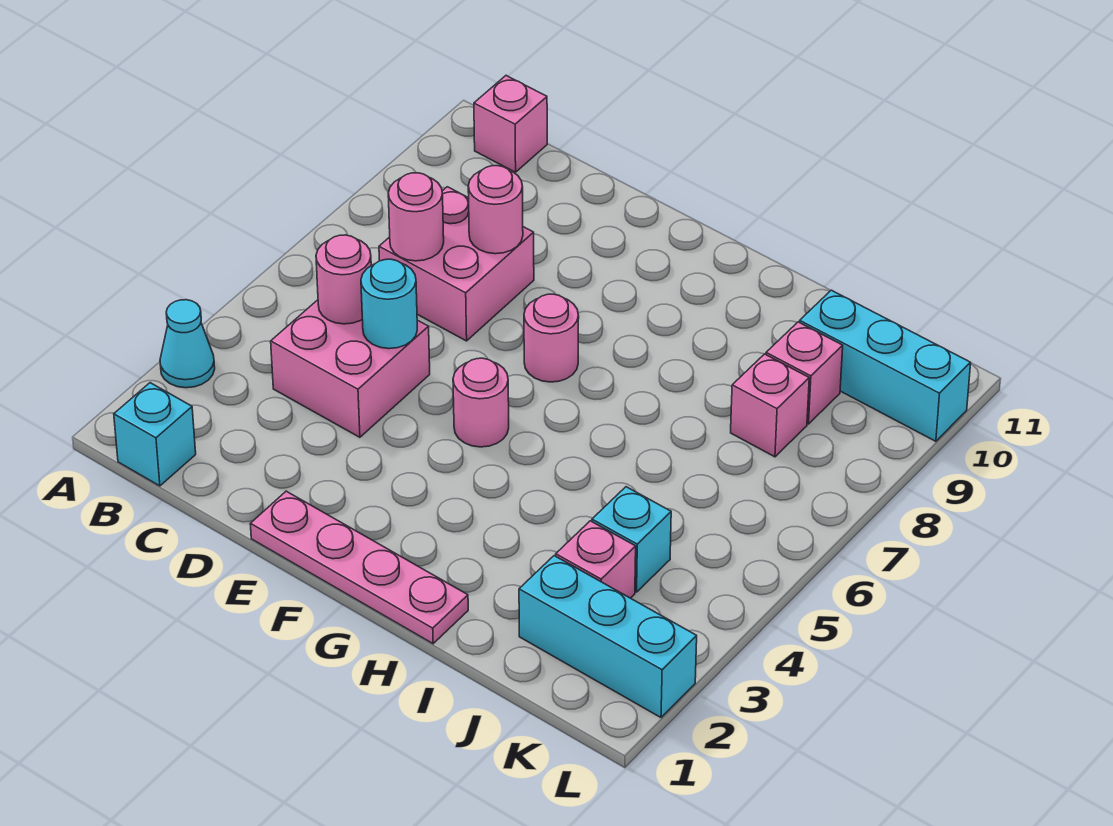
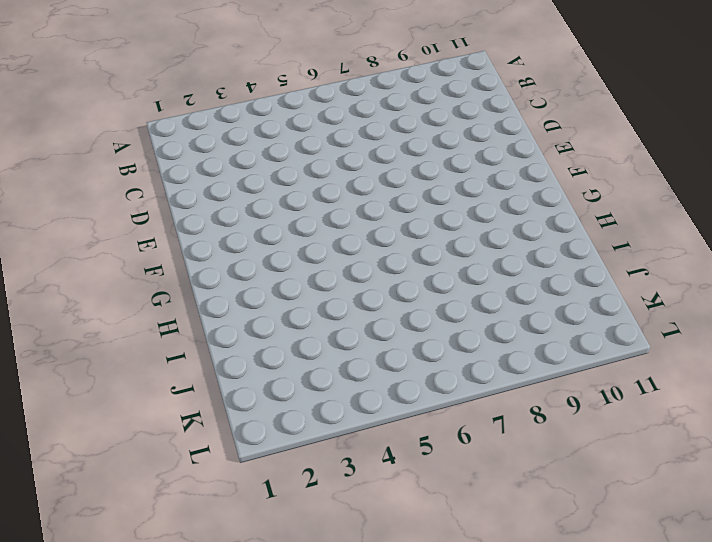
none -> cyan cone A3 level 1
none -> cyan brick B1 level 1
none -> pink brick B11 level 1

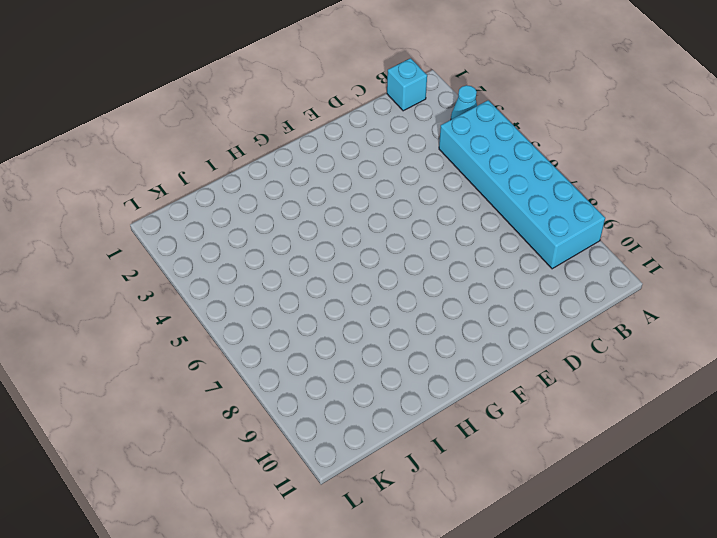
cyan brick A4:B9 level 1 -> none
none -> pink brick B11 level 1
none -> pink brick C4:D5 level 1
none -> pink brick C7:D8 level 1

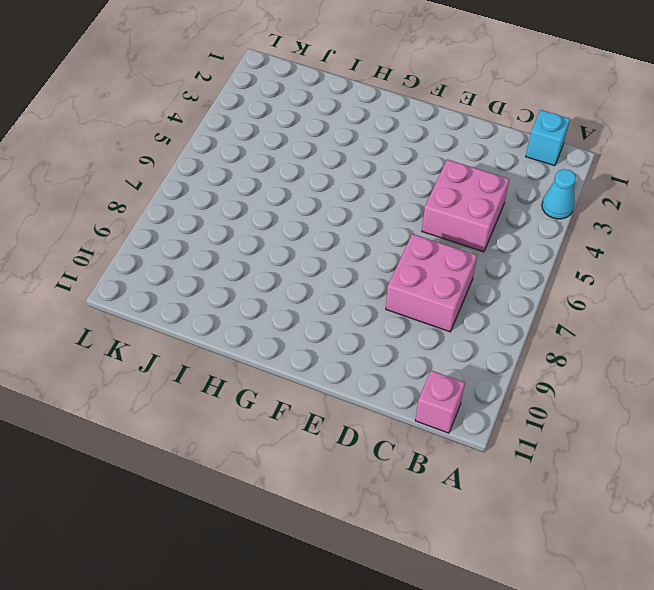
none -> pink plate E1:H1 level 1
none -> pink round brick F5 level 1
none -> pink round brick F7 level 1

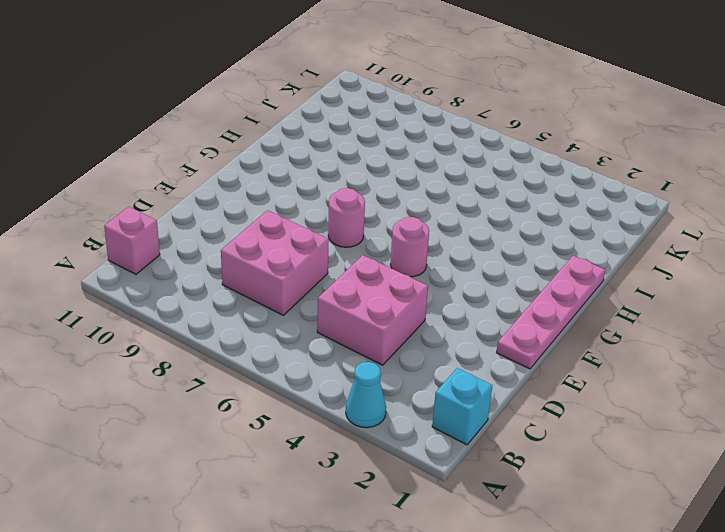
none -> cyan brick J2:L2 level 1
none -> pink brick J3 level 1
none -> cyan brick J4 level 1

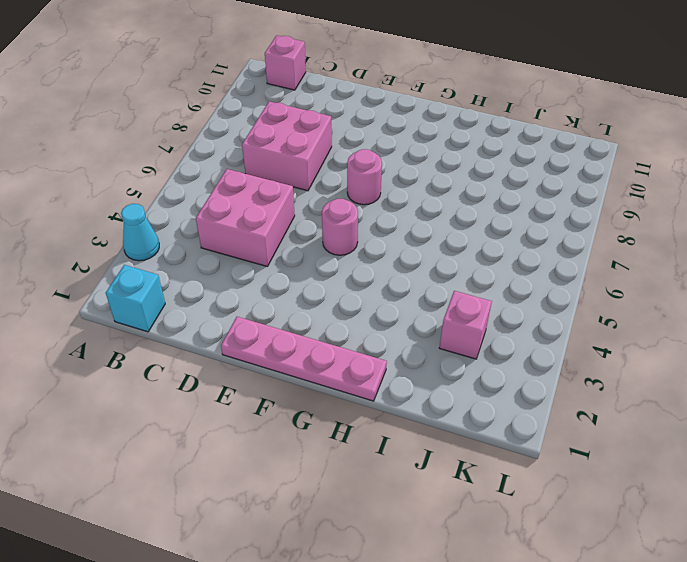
none -> cyan brick J2:L2 level 1
none -> cyan brick J4 level 1
none -> pink brick J8 level 1

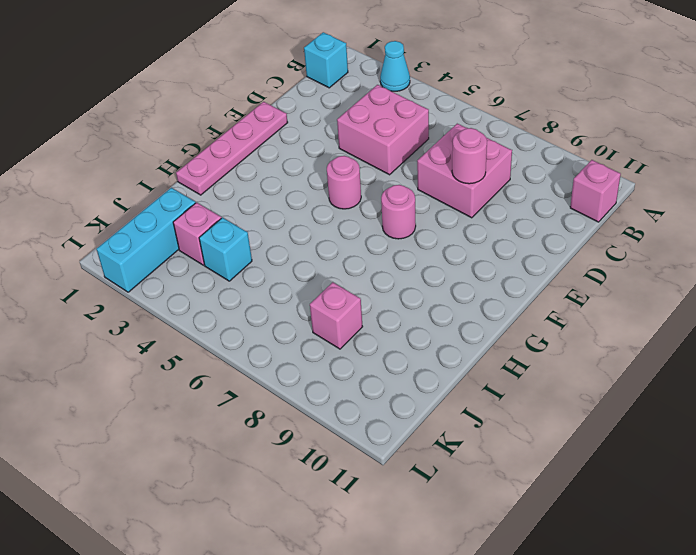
none -> pink brick J9 level 1
none -> cyan brick J10:L10 level 1
none -> pink round brick C5 level 2

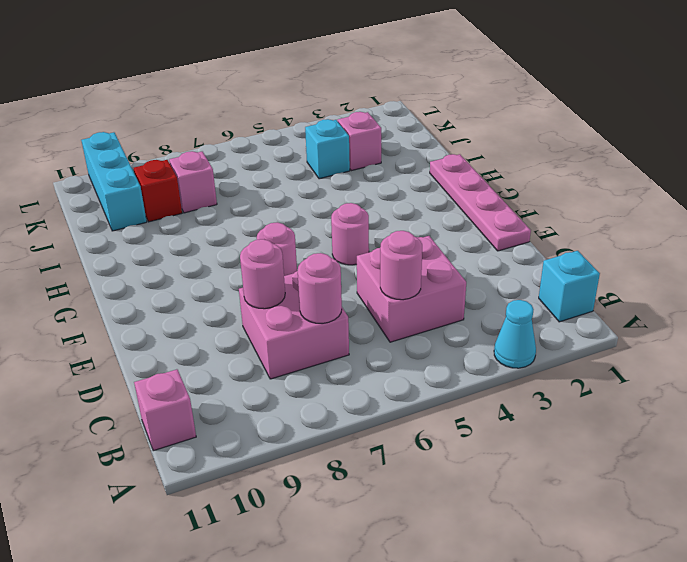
red brick J9 level 1 -> pink brick J9 level 1
none -> cyan brick J2:L2 level 1
none -> cyan round brick D5 level 2

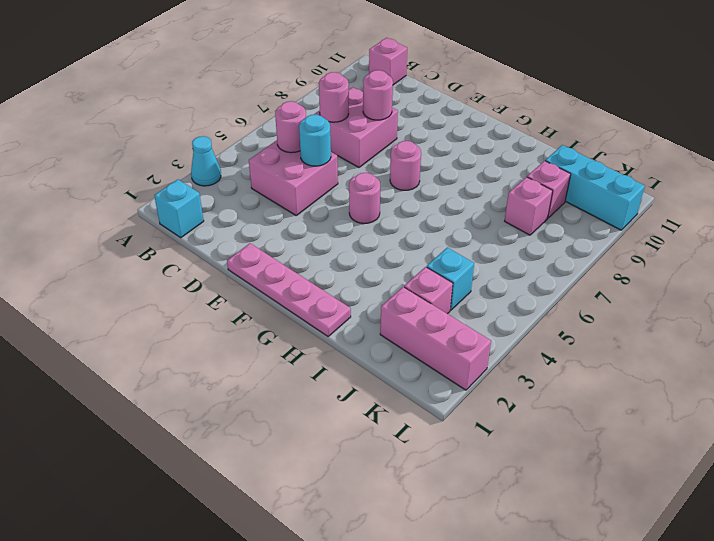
pink brick J2:L2 level 1 -> cyan brick J2:L2 level 1

